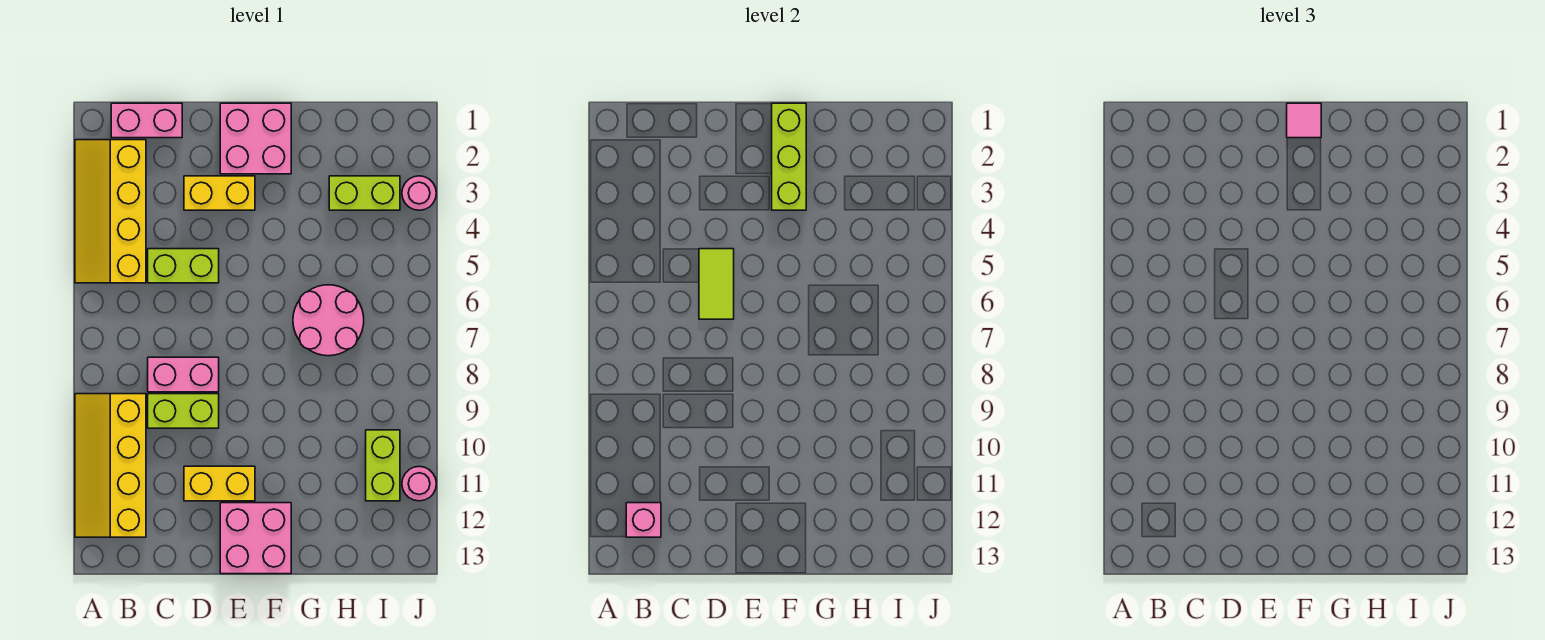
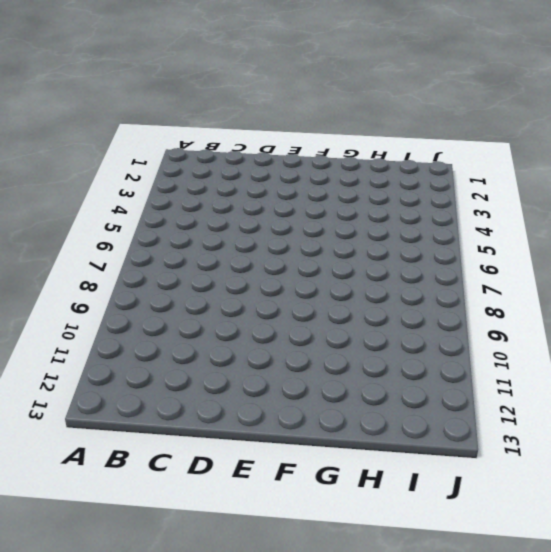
none -> yellow slope A2:B5 level 1 top B
none -> yellow slope A9:B12 level 1 top B
none -> pink brick B1:C1 level 1

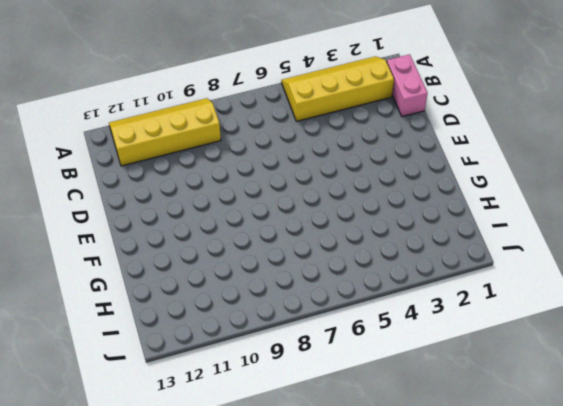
none -> lime brick C5:D5 level 1
none -> pink brick C8:D8 level 1
none -> lime brick C9:D9 level 1

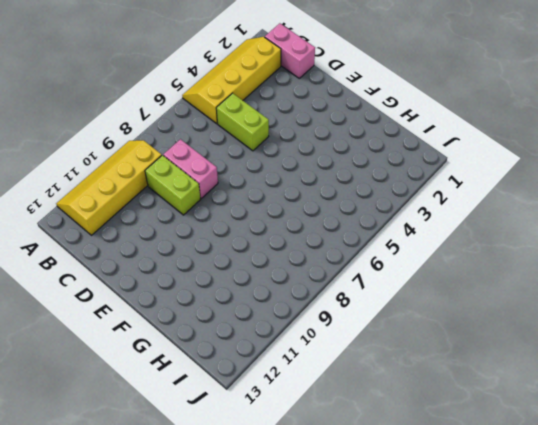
none -> yellow brick D3:E3 level 1
none -> yellow brick D11:E11 level 1
none -> pink brick E1:F2 level 1

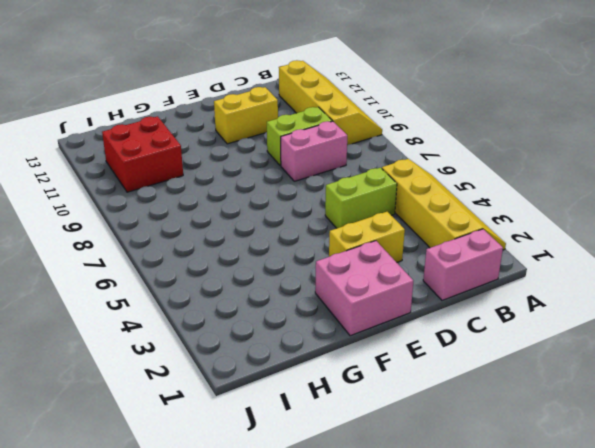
red brick H10:I11 level 1 -> lime brick I10:I11 level 1
none -> pink brick E12:F13 level 1
none -> pink round brick G6:H7 level 1
none -> lime brick H3:I3 level 1

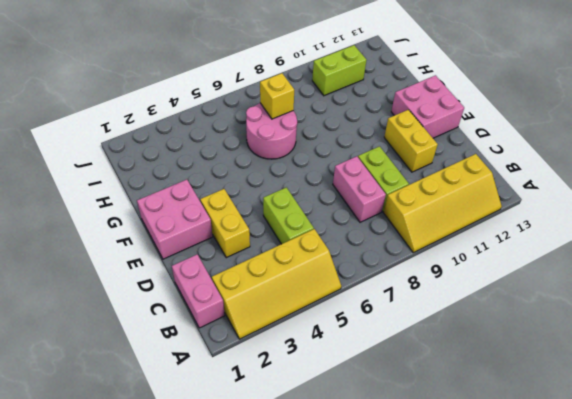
yellow brick H7 level 2 -> none
none -> lime brick H3:I3 level 1
none -> pink round brick J3 level 1
none -> pink round brick J11 level 1

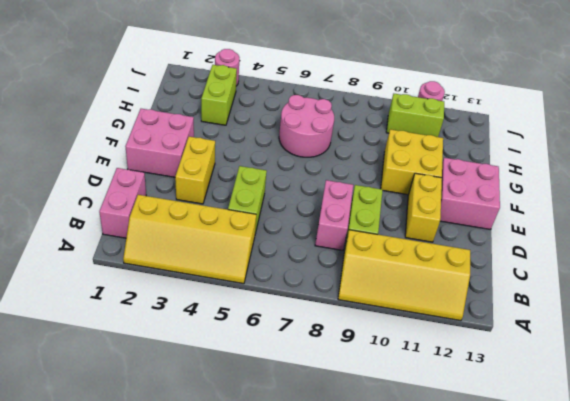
yellow brick F10:G11 level 1 -> none
none -> pink brick B12 level 2
none -> lime tile D5:D6 level 2
none -> lime brick F1:F3 level 2

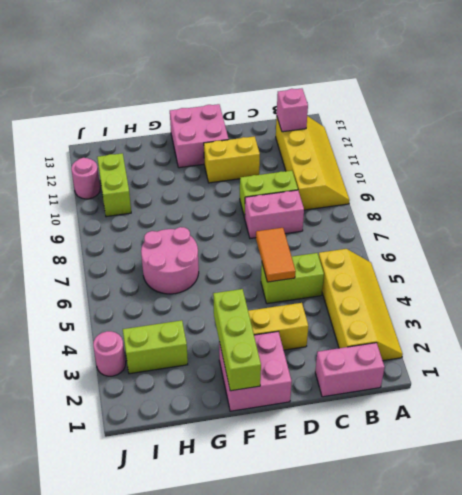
orange tile D5:D6 level 2 -> lime tile D5:D6 level 2
none -> pink tile F1 level 3

